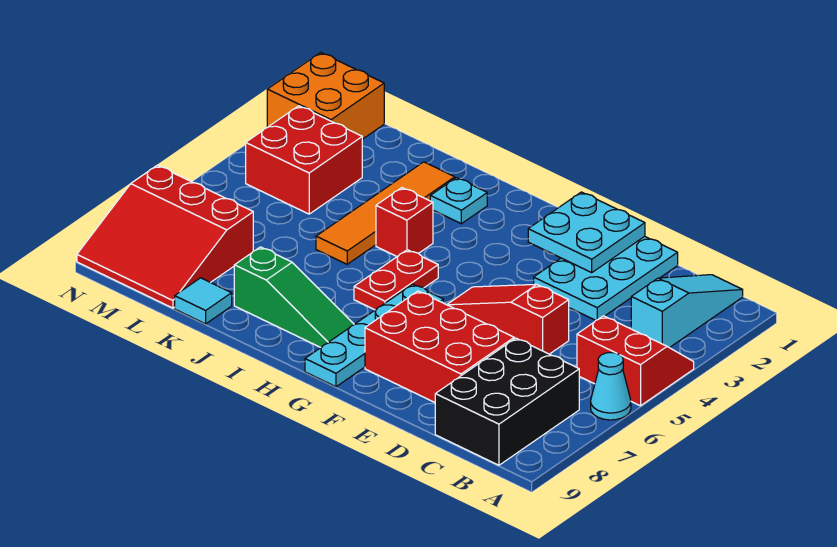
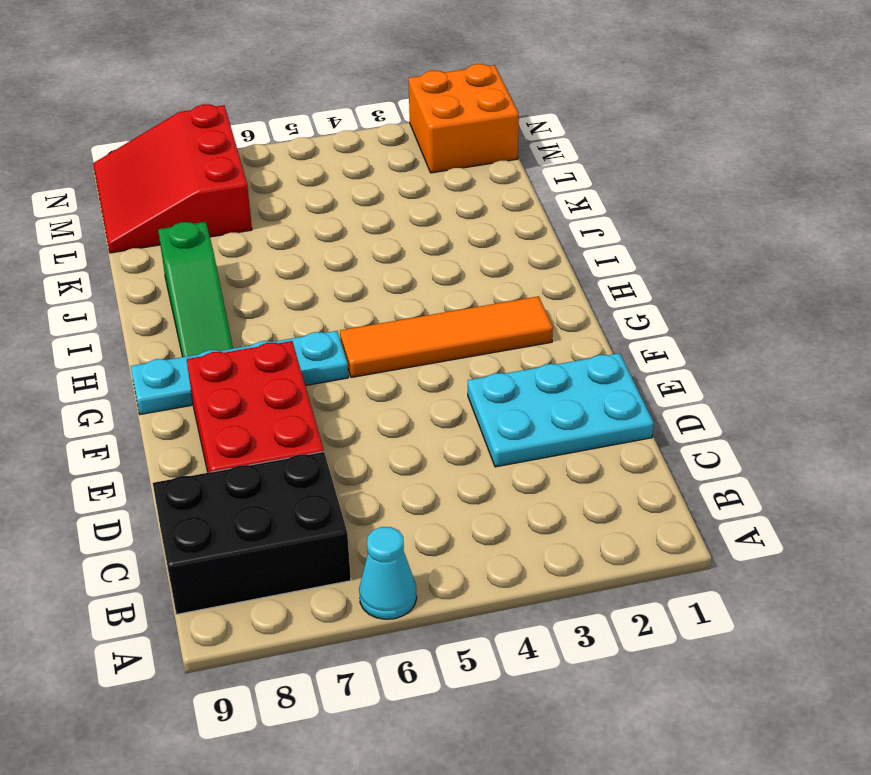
orange tile G2:G5 level 1 -> orange tile J2:J5 level 1
none -> red slope A4:B5 level 1 top 5
none -> cyan slope B1:B3 level 1 top 3
none -> red slope D5:F5 level 1 top D

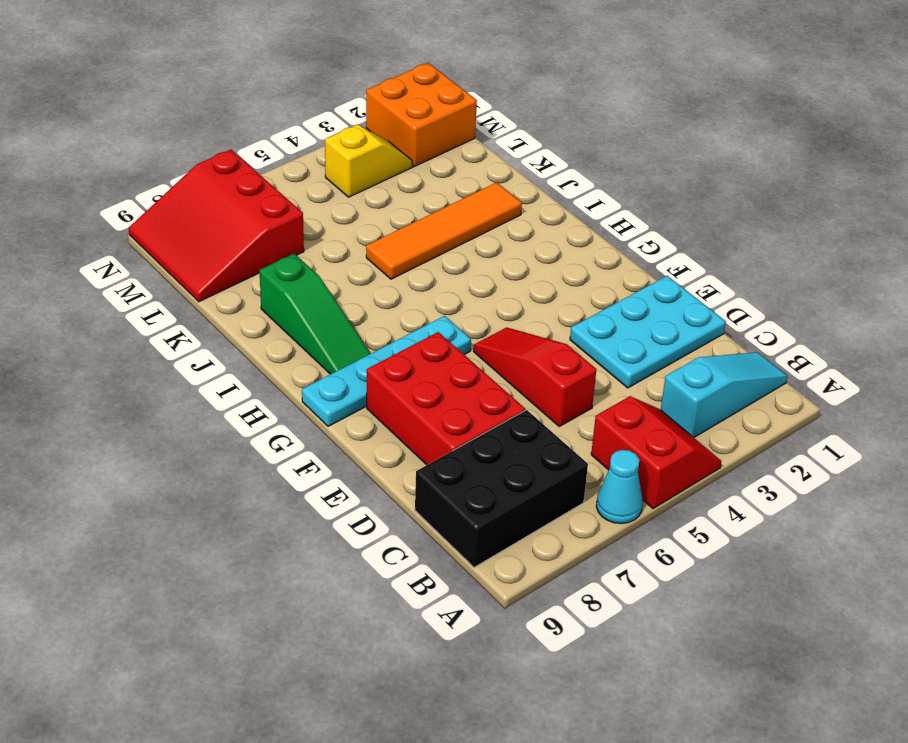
yellow slope M3:M4 level 1 top 4 -> red brick L3:M4 level 1
none -> red plate H5:H6 level 1
none -> cyan plate I2 level 1
none -> red brick I4 level 1

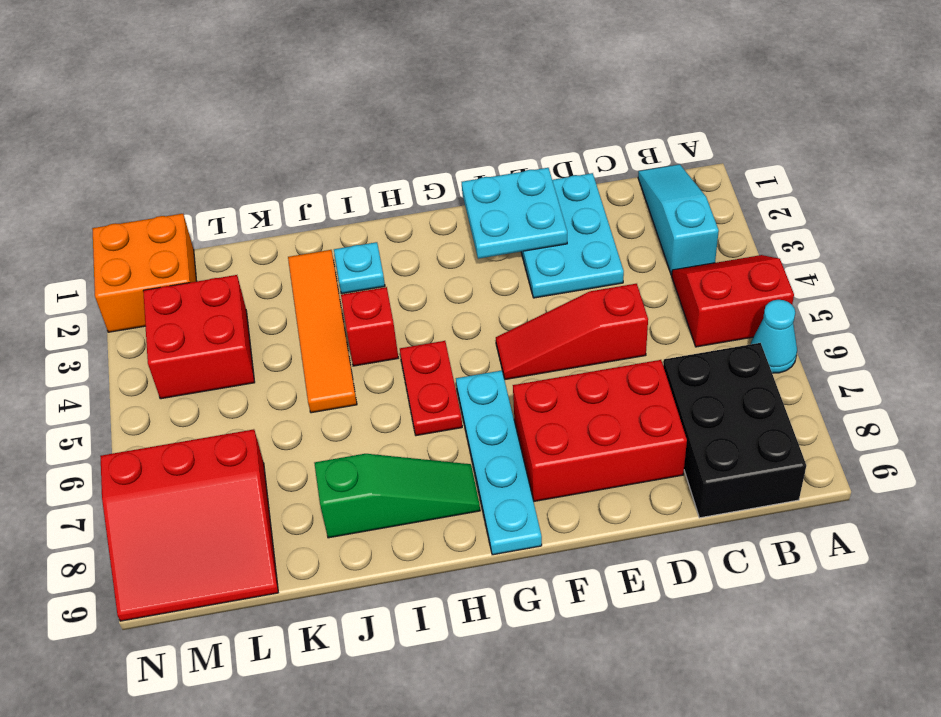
none -> cyan tile K9 level 1

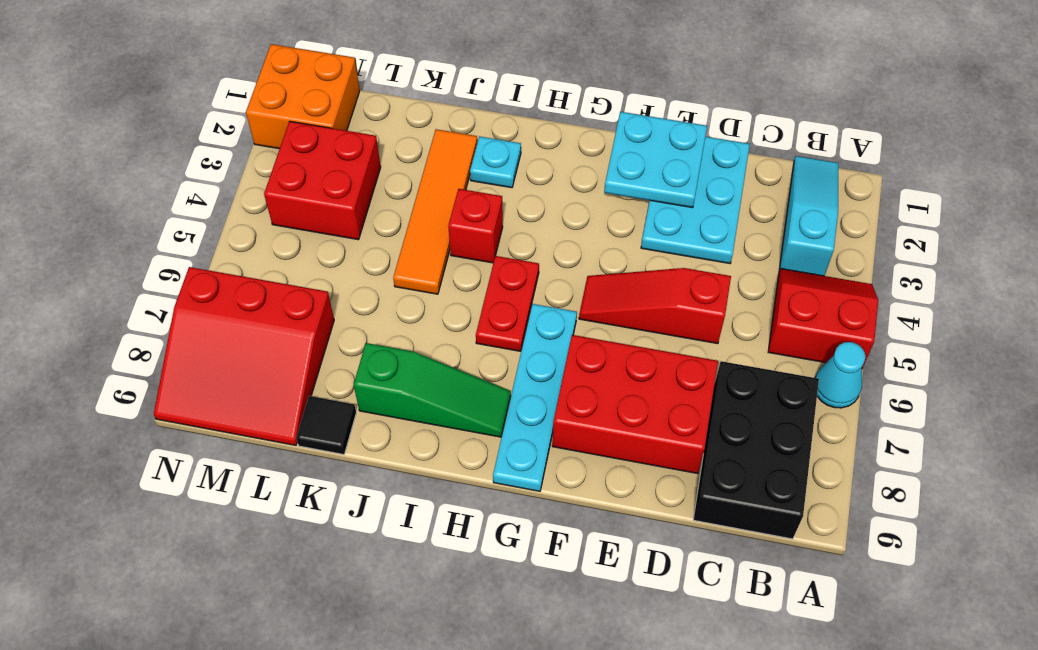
black tile K9 level 1 -> cyan tile K9 level 1

